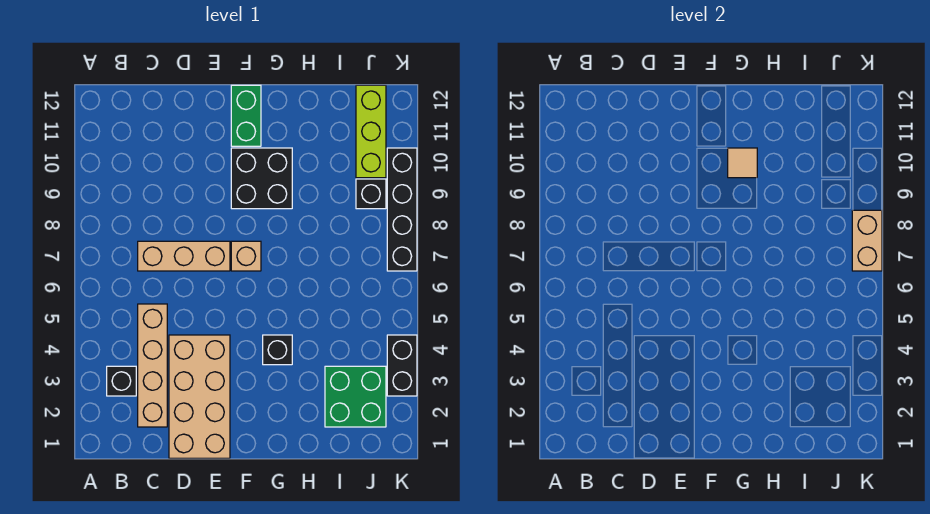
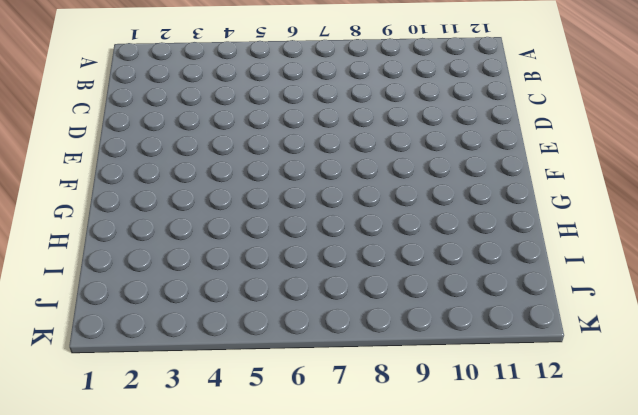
none -> black brick B3 level 1
none -> tan brick C2:C5 level 1
none -> tan brick C7:E7 level 1

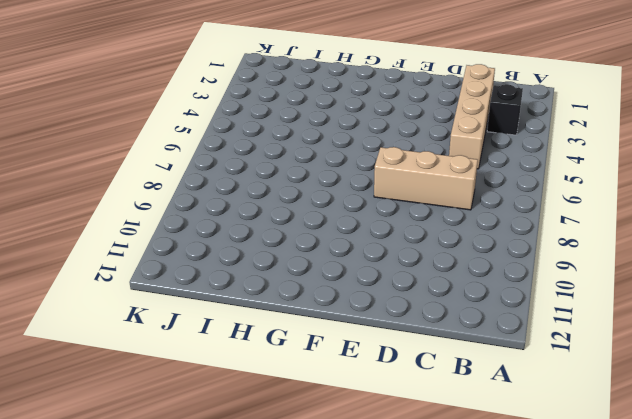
none -> tan brick D1:E4 level 1
none -> tan brick F7 level 1
none -> black brick F9:G10 level 1

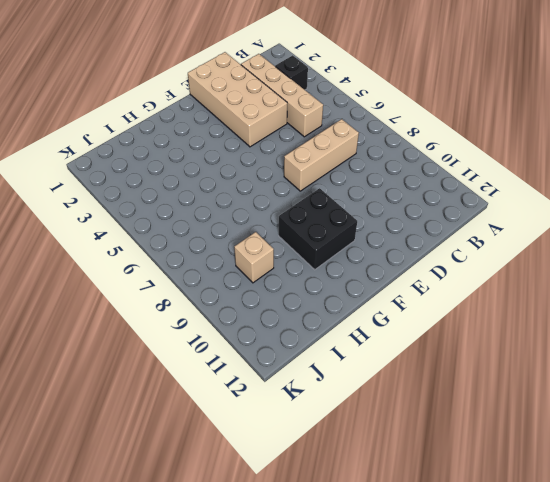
tan brick I9 level 1 -> tan brick F7 level 1
none -> green brick F11:F12 level 1
none -> black brick G4 level 1
none -> green brick I2:J3 level 1

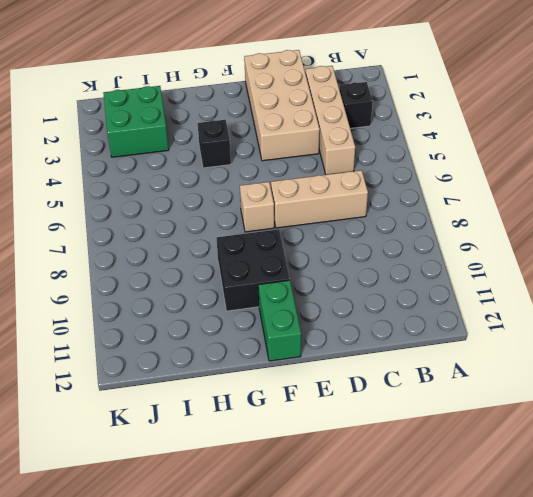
none -> black brick J9 level 1
none -> lime brick J10:J12 level 1
none -> black brick K3:K4 level 1

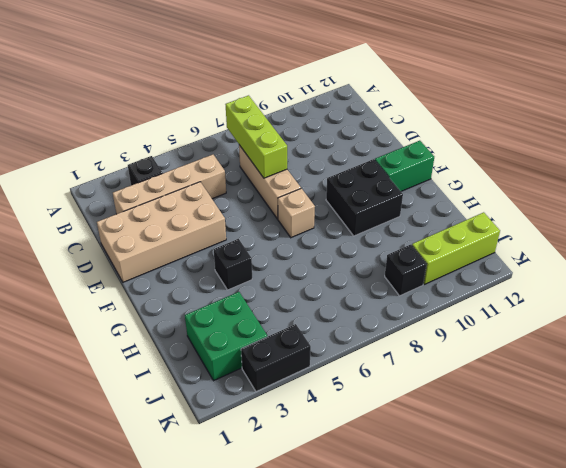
lime brick B7:D7 level 2 -> none
none -> black brick K7:K10 level 1
none -> tan tile G10 level 2
none -> tan brick K7:K8 level 2

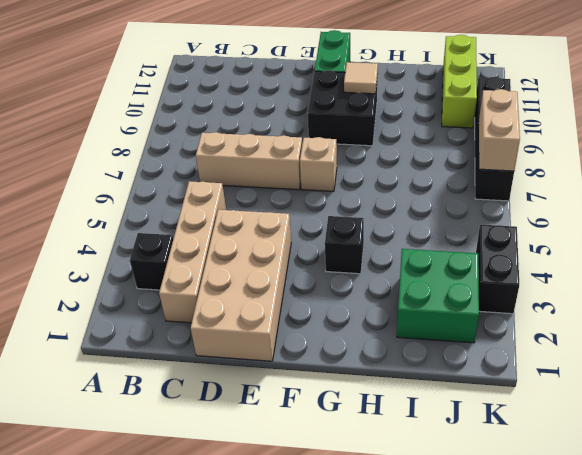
none -> black brick J9 level 1

